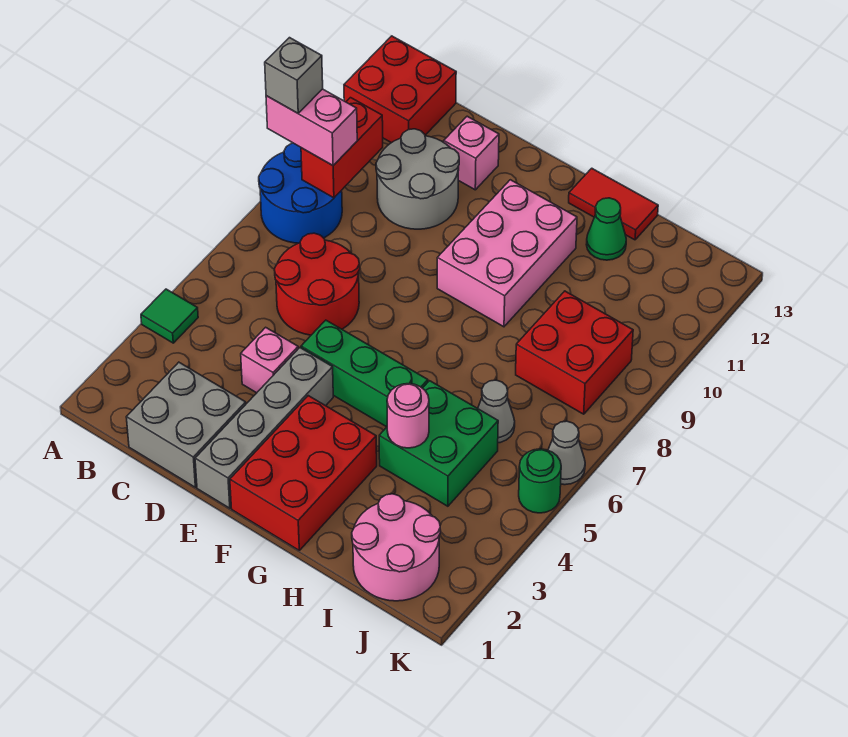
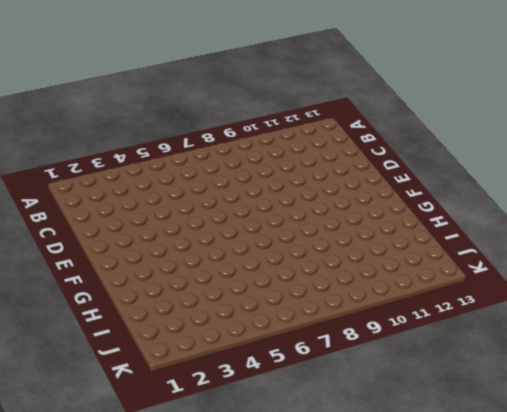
none -> green tile A4 level 1
none -> blue round brick A8:B9 level 1
none -> red brick A12:B13 level 1

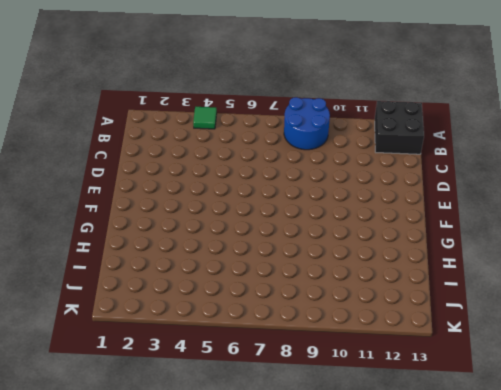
black brick A12:B13 level 1 -> red brick A12:B13 level 1
none -> grey brick C1:D2 level 1
none -> red round brick C6:D7 level 1
none -> grey round brick C10:D11 level 1

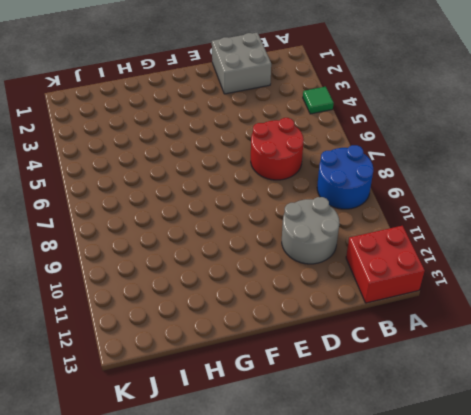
none -> pink brick D4 level 1
none -> pink brick D12 level 1
none -> grey brick E1:E4 level 1

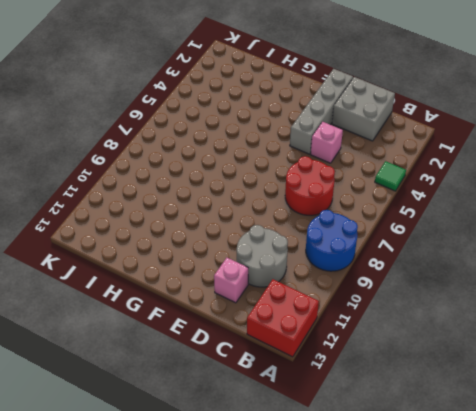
none -> green brick E5:G5 level 1
none -> red brick F1:G3 level 1
none -> pink brick F9:G11 level 1

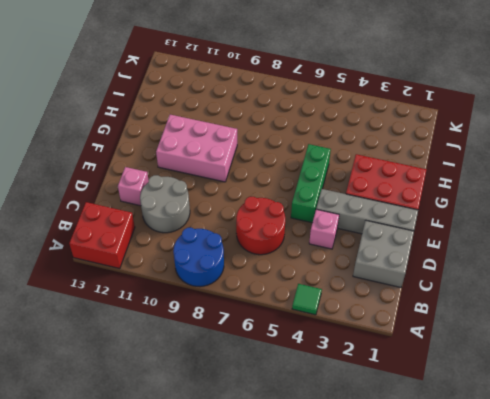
none -> red tile G13:H13 level 1
none -> green brick H4:I5 level 1
none -> green cone H12 level 1

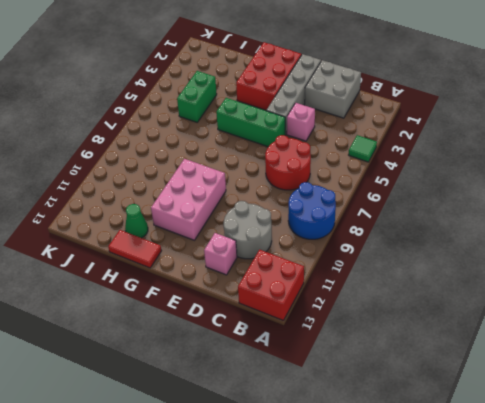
green brick I4:I5 level 1 -> green brick H4:I5 level 1
none -> pink round brick I1:J2 level 1
none -> grey cone I6 level 1
none -> red brick I8:J9 level 1

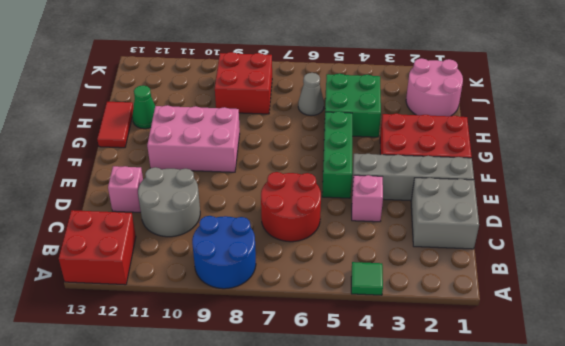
none -> green round brick K5 level 1
none -> grey cone K6 level 1
none -> red brick B9:B10 level 2

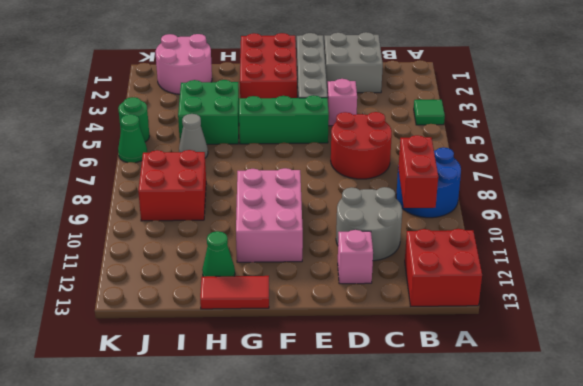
green cone K6 level 1 -> grey cone K6 level 1
none -> pink round brick H4 level 2
none -> pink brick A9:B9 level 3
none -> grey brick A9 level 4

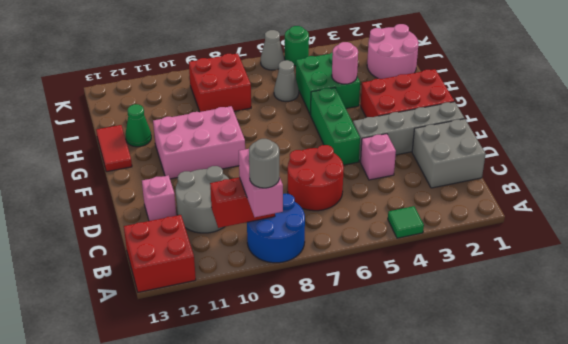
grey round brick A9 level 4 -> grey brick A9 level 4

